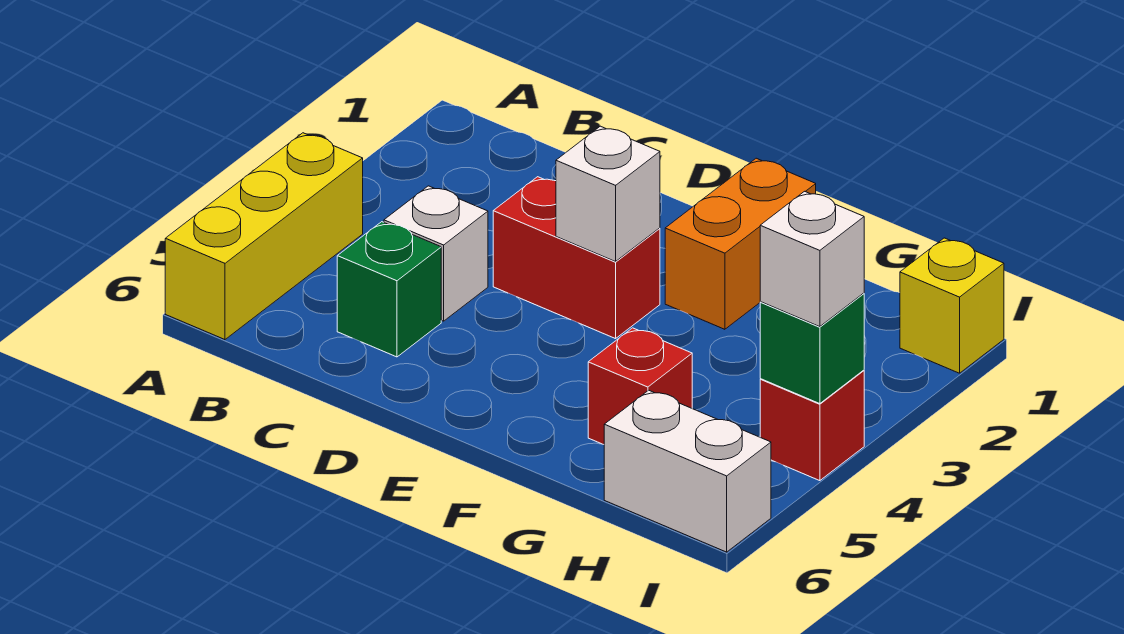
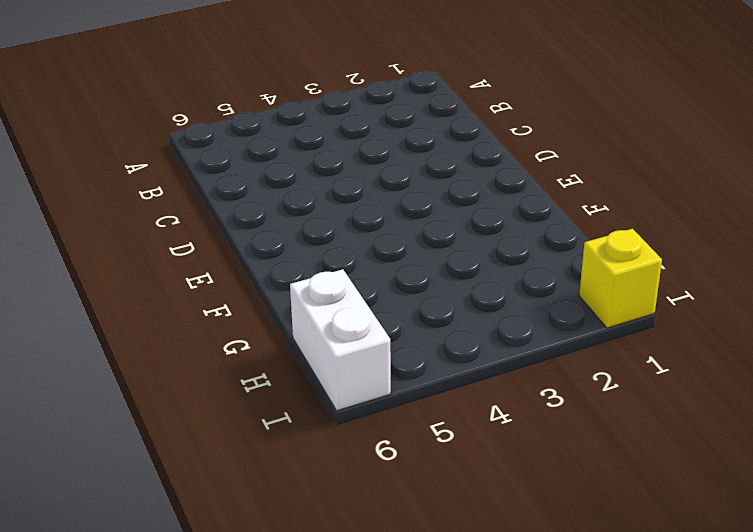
none -> yellow brick A4:A6 level 1
none -> white brick C4 level 1
none -> green brick C5 level 1

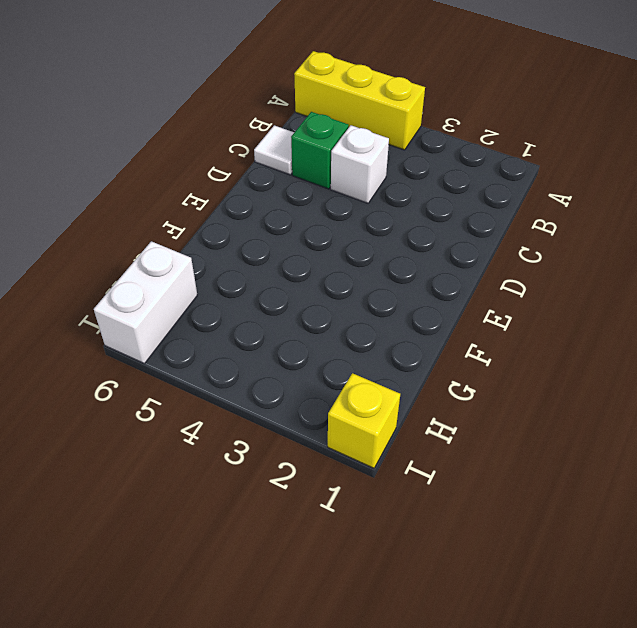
white tile C6 level 1 -> none
none -> red brick D3:E3 level 1
none -> orange brick F1:F2 level 1
none -> red brick G5 level 1

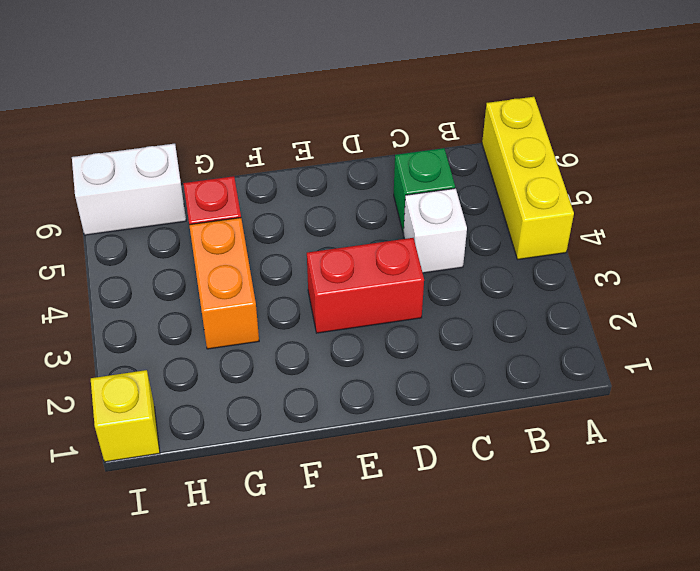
orange brick G3:G4 level 1 -> orange brick F1:F2 level 1
none -> red brick I4 level 1
none -> white brick E3 level 2
none -> green brick I4 level 2

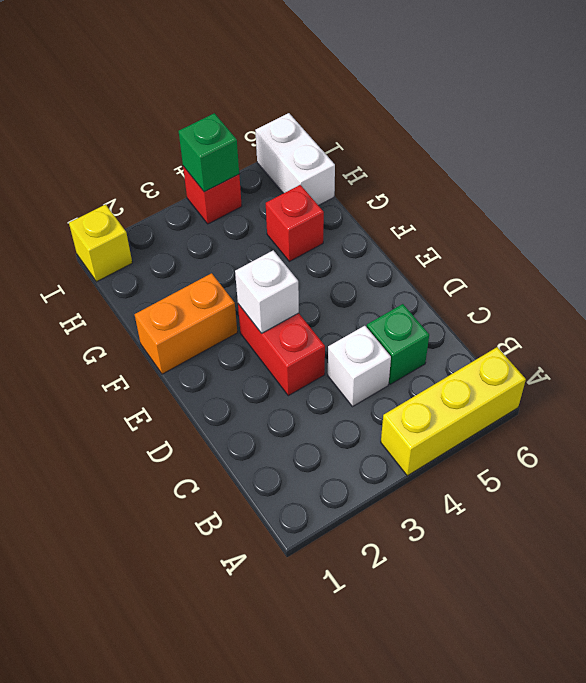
none -> white brick I4 level 3

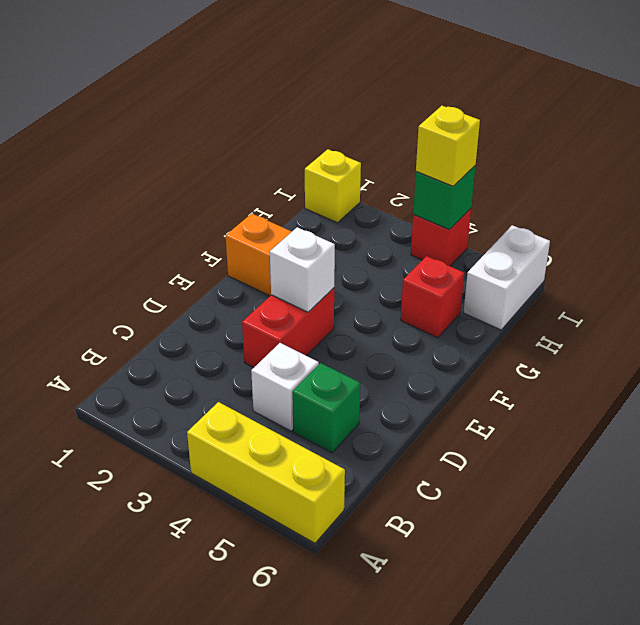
yellow brick I4 level 3 -> white brick I4 level 3

